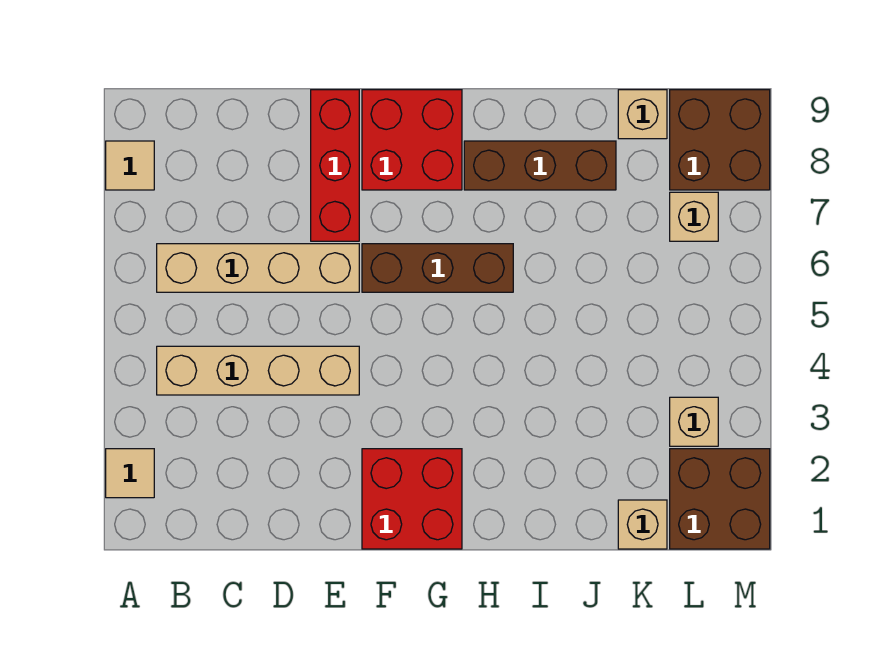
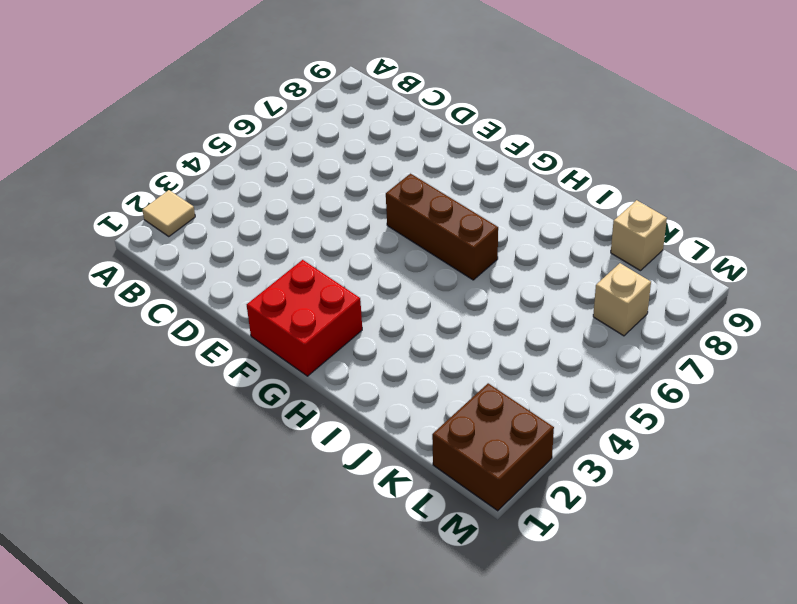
none -> tan tile A8 level 1
none -> tan brick B4:E4 level 1
none -> tan brick B6:E6 level 1

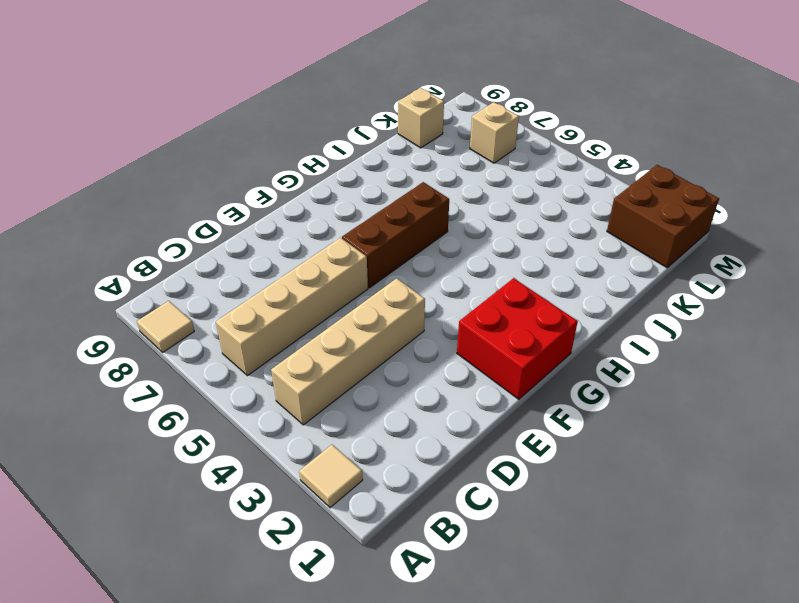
none -> red brick E7:E9 level 1
none -> red brick F8:G9 level 1
none -> brown brick H8:J8 level 1

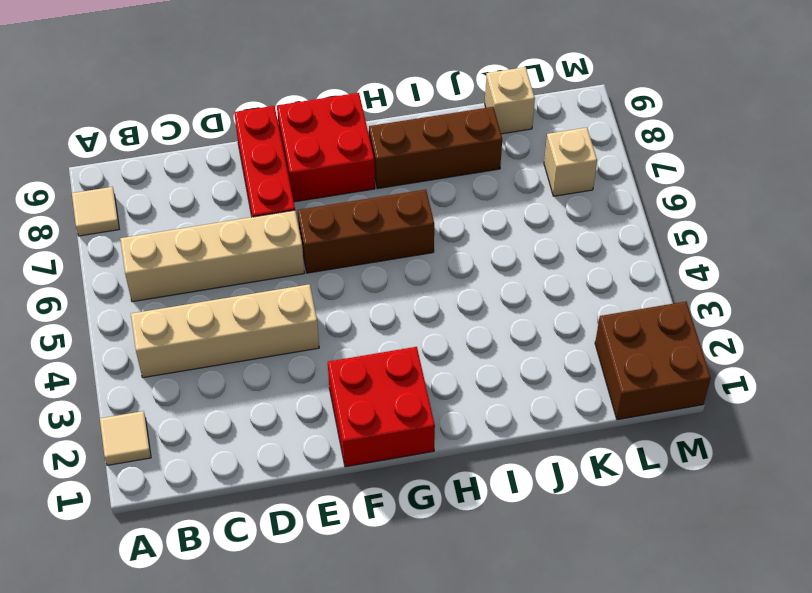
none -> tan brick K1 level 1
none -> tan brick L3 level 1
none -> brown brick L8:M9 level 1

